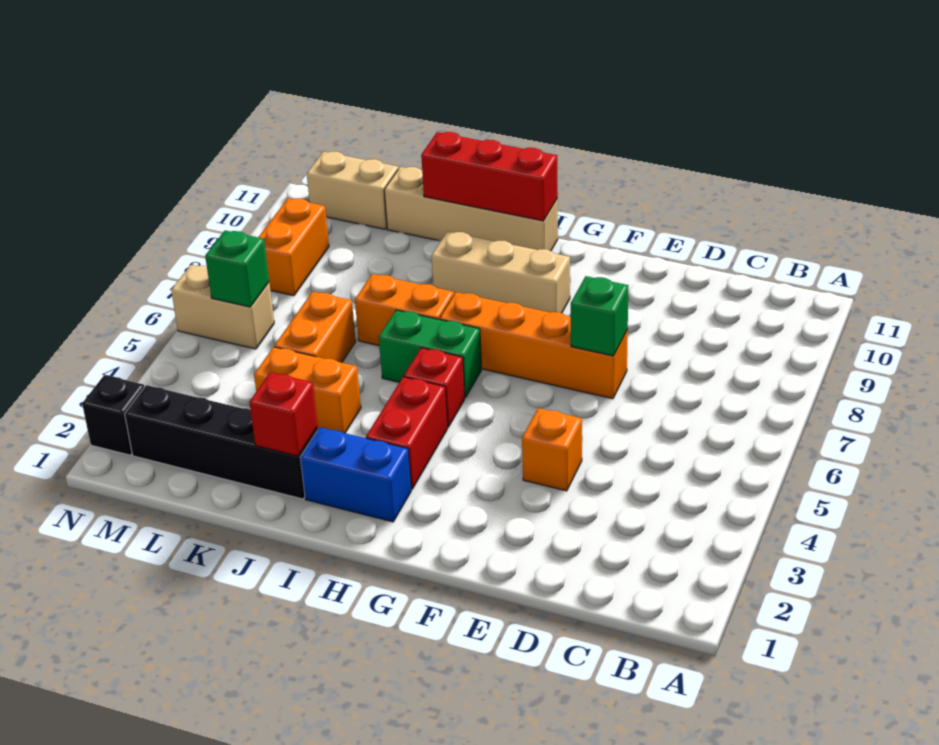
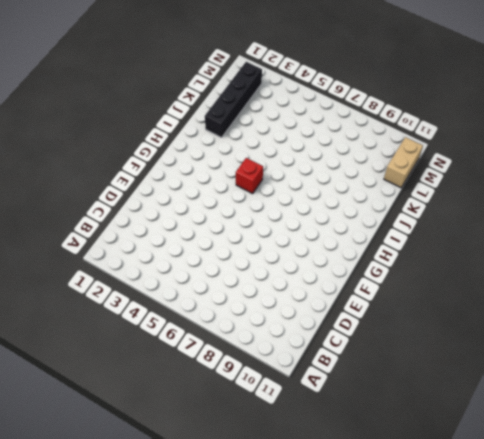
none -> orange brick E4 level 1
none -> orange brick E7:H7 level 1
none -> tan brick G9:I9 level 1

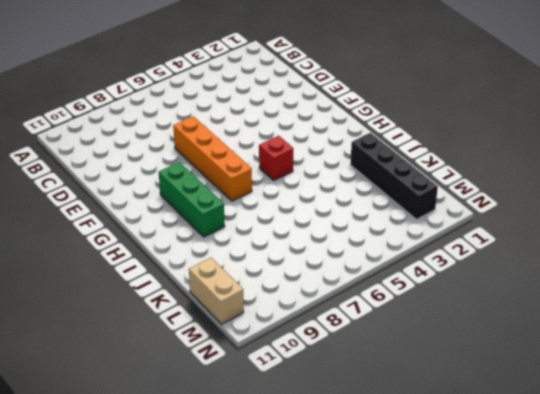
green brick G9:I9 level 1 -> tan brick G9:I9 level 1
none -> orange brick E4 level 1
none -> blue brick H2:I2 level 1
none -> red brick H3:H4 level 1

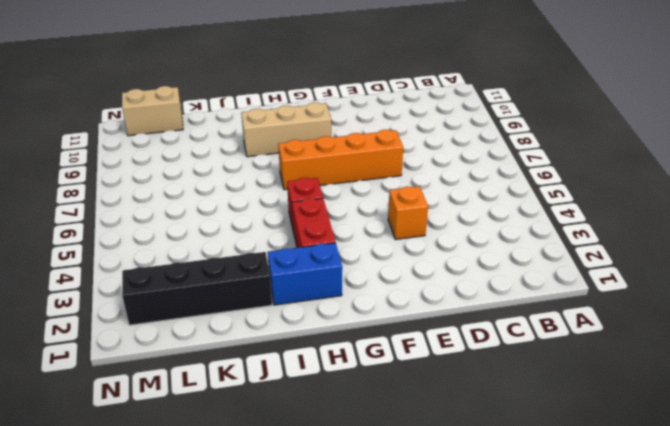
none -> green brick H6:I6 level 1
none -> tan brick H11:K11 level 1
none -> orange brick I7:J7 level 1

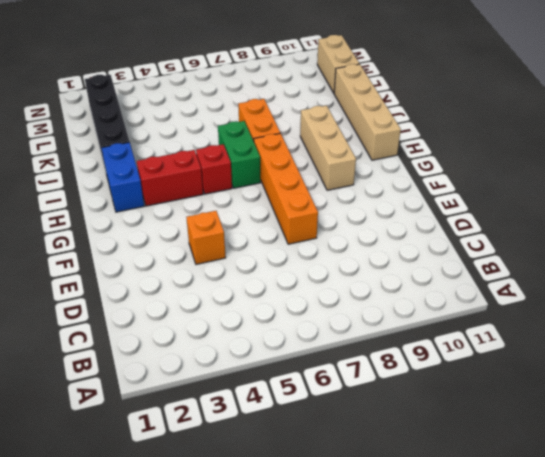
none -> orange brick J4:K4 level 1
none -> orange brick K5:K6 level 1
none -> tan brick M6:N6 level 1

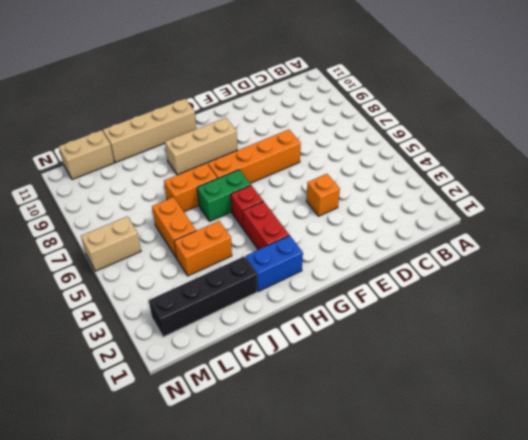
none -> orange brick M8:M9 level 1
none -> black brick N2 level 1
none -> green brick E7 level 2

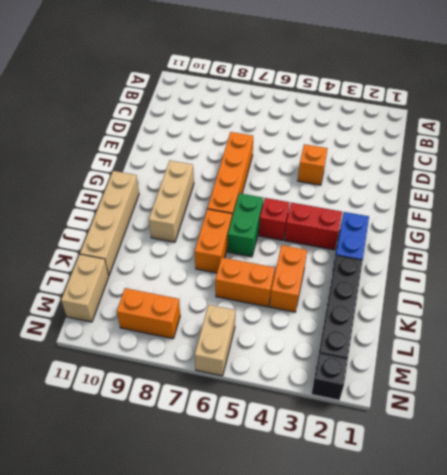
none -> green brick E7 level 2
none -> red brick H11:J11 level 2
none -> red brick J2 level 2

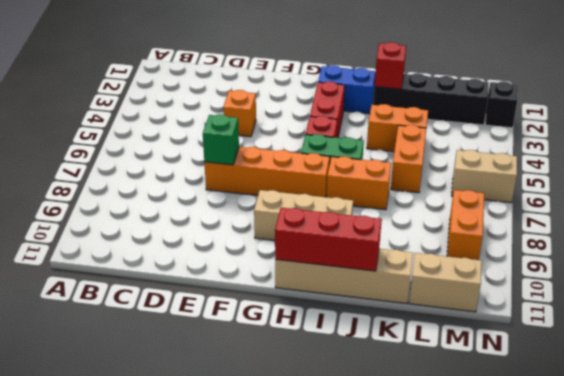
none -> green brick M6 level 2

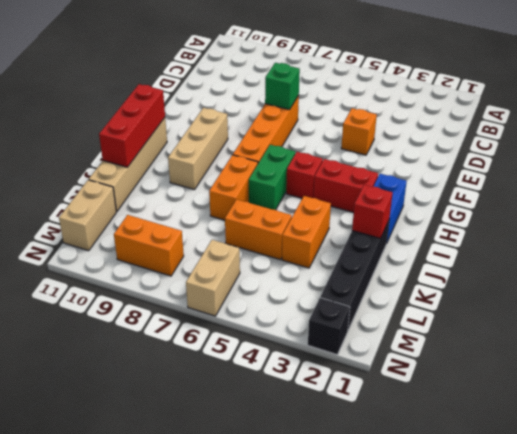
none -> green brick M6 level 2

